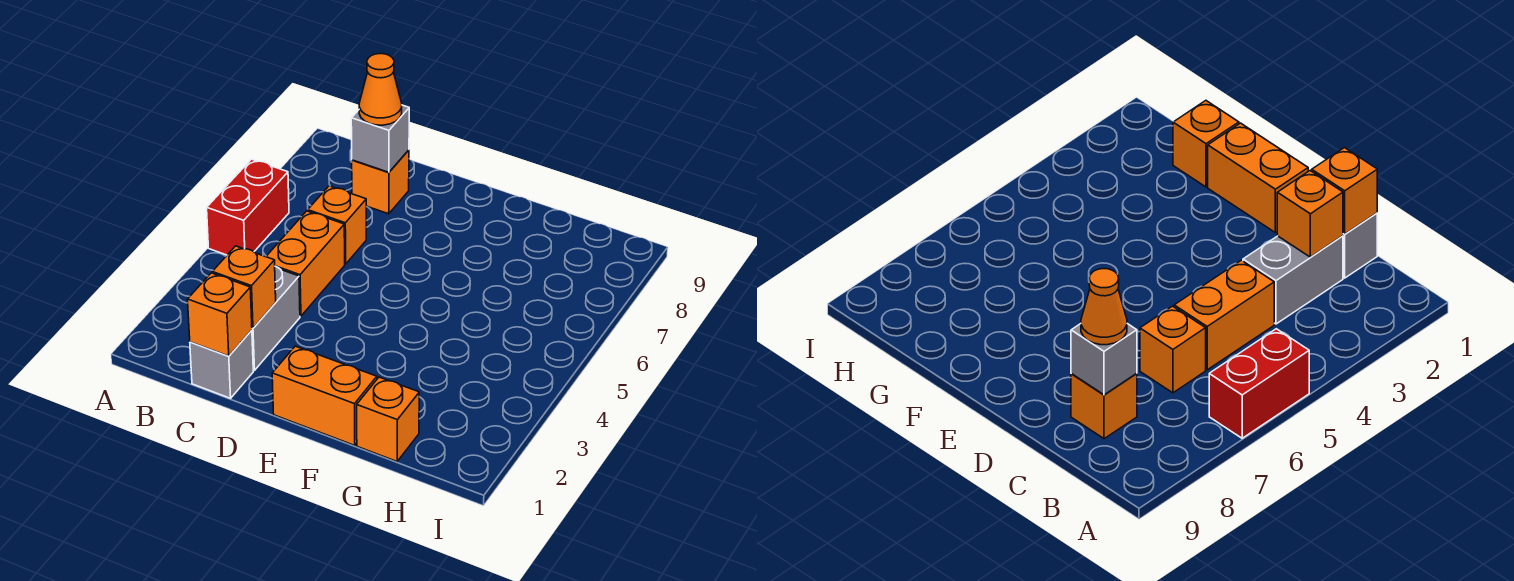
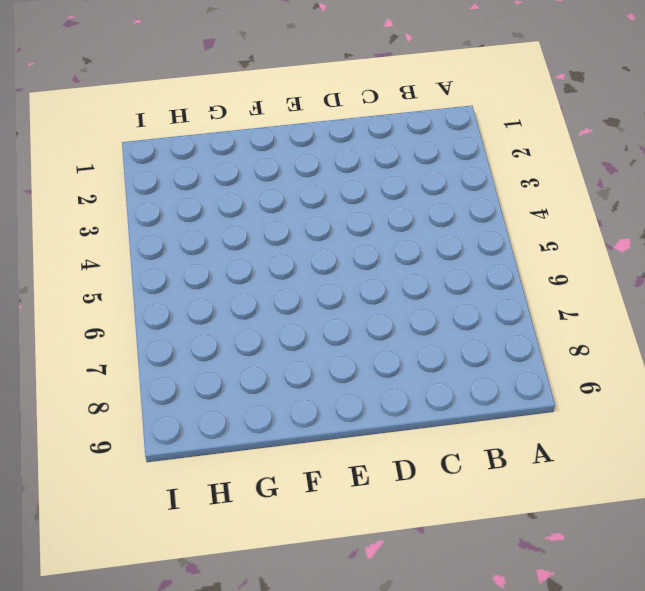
none -> red brick A5:A6 level 1
none -> grey brick C1 level 1
none -> grey brick C2:C3 level 1

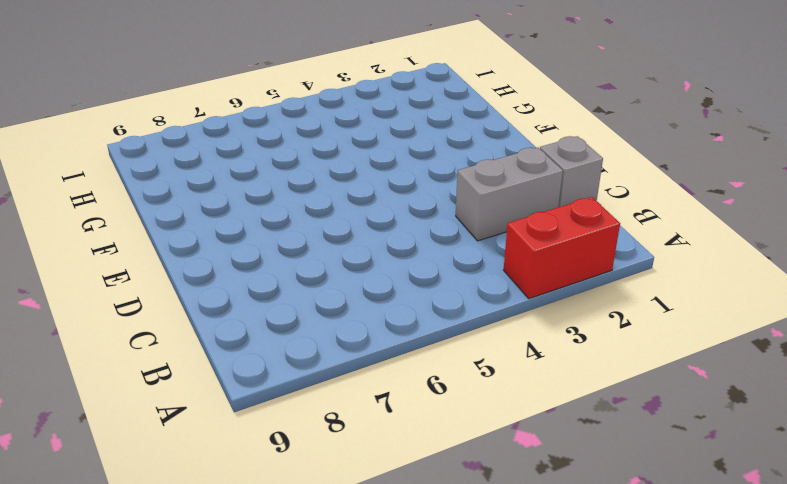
red brick A2:A3 level 1 -> red brick A5:A6 level 1
none -> orange brick C4:C5 level 1
none -> orange brick C6 level 1
none -> orange brick C8 level 1

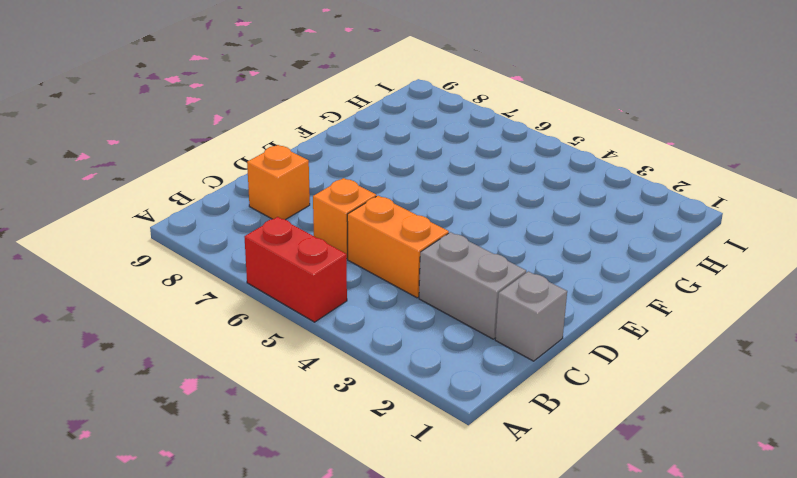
none -> orange brick E1:F1 level 1
none -> orange brick G1 level 1
none -> orange brick C1 level 2

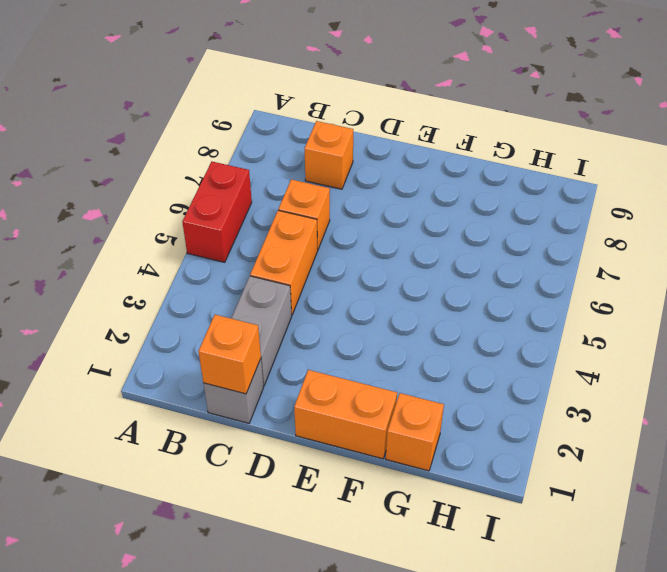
none -> orange brick C2 level 2
none -> grey brick C8 level 2
none -> orange cone C8 level 3

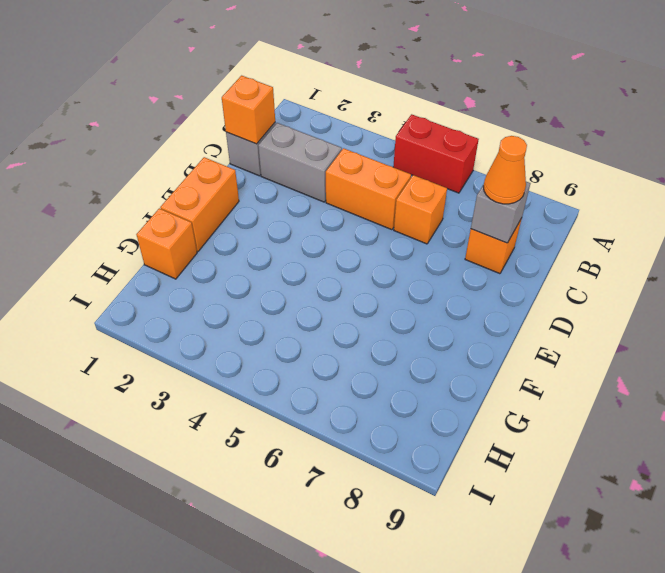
none -> orange brick C2 level 2

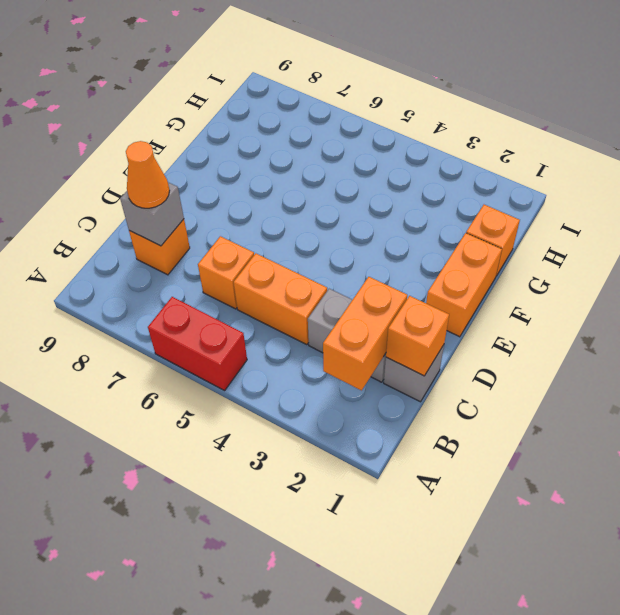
orange brick B2:C2 level 2 -> orange brick C2 level 2

